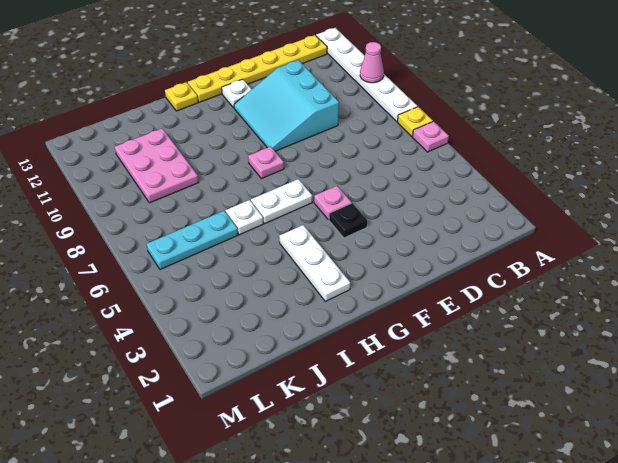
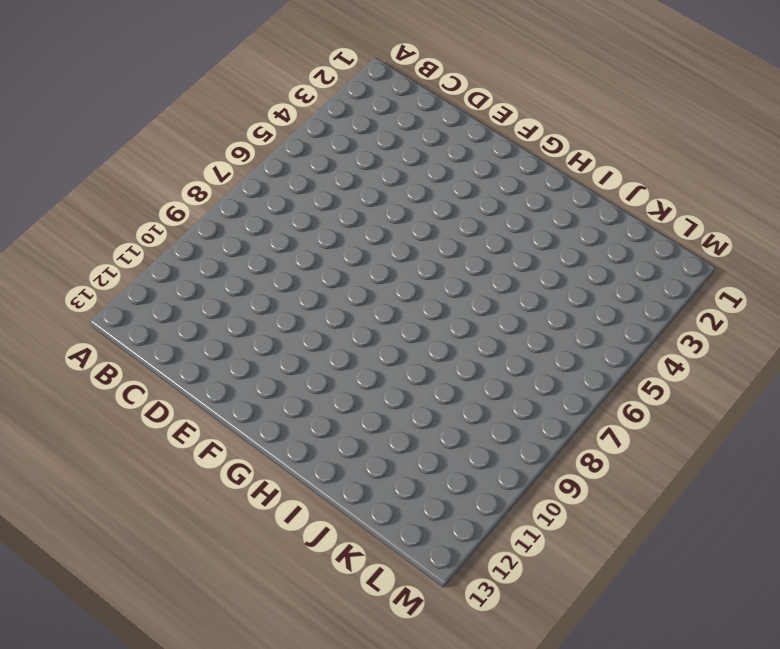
none -> pink plate A6 level 1
none -> yellow plate A7 level 1
none -> white plate A8:A13 level 1

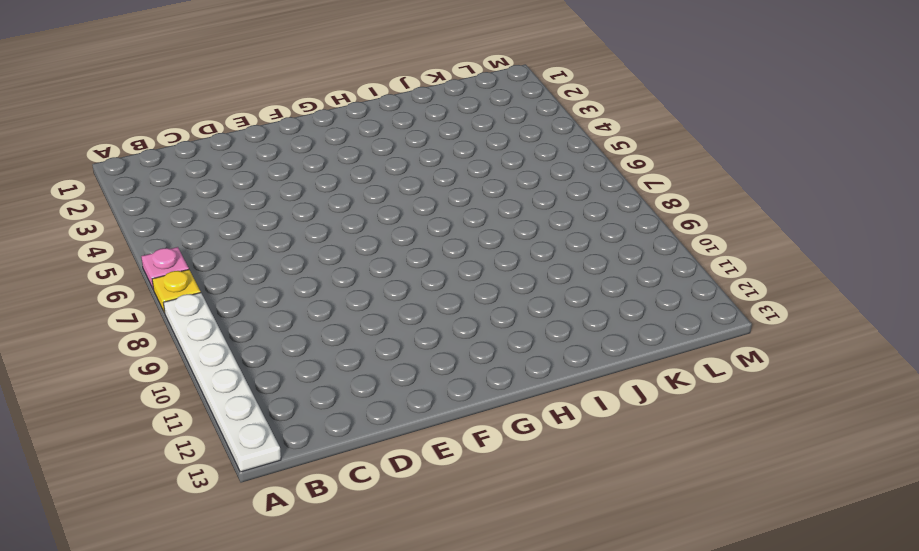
none -> yellow plate B13:G13 level 1
none -> cyan slope D9:F11 level 1 top D
none -> black plate F4 level 1

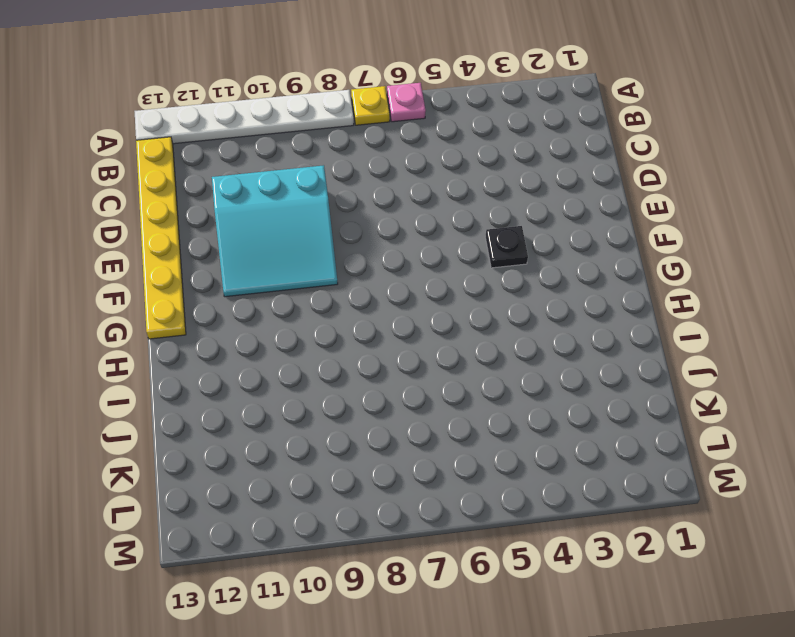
none -> pink plate F5 level 1
none -> white plate F12 level 1
none -> white plate G6:H6 level 1

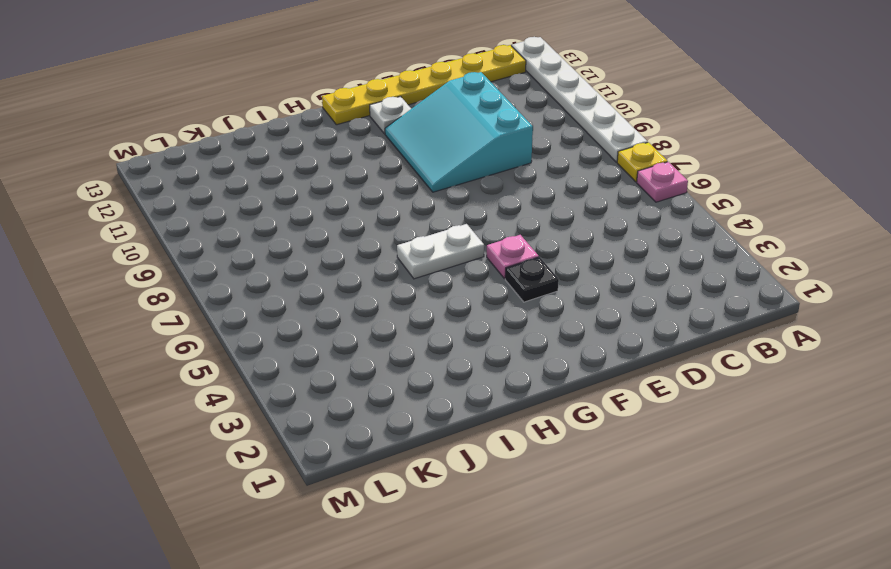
none -> pink plate G8 level 1
none -> white plate H2:H4 level 1
none -> yellow plate H13 level 1

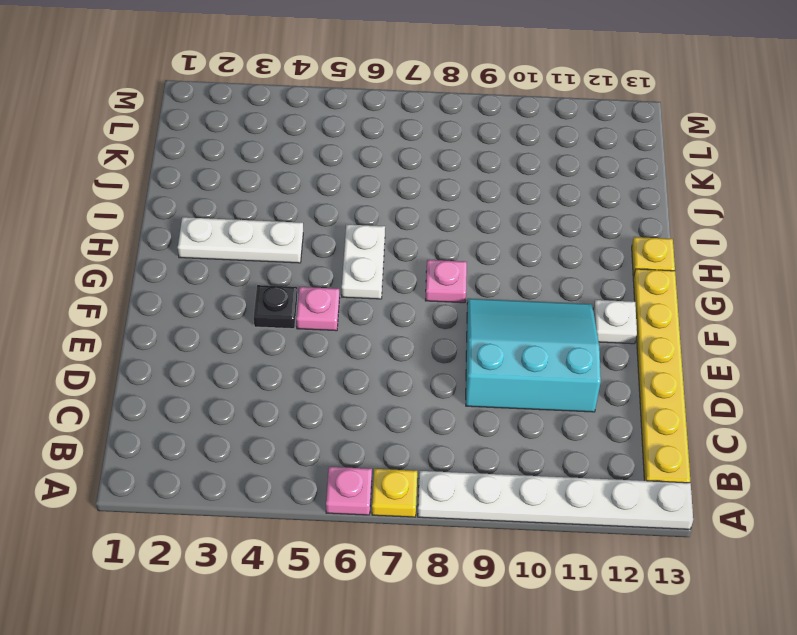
none -> white plate I6 level 1
none -> cyan plate J6:L6 level 1
none -> pink plate J9:K11 level 1

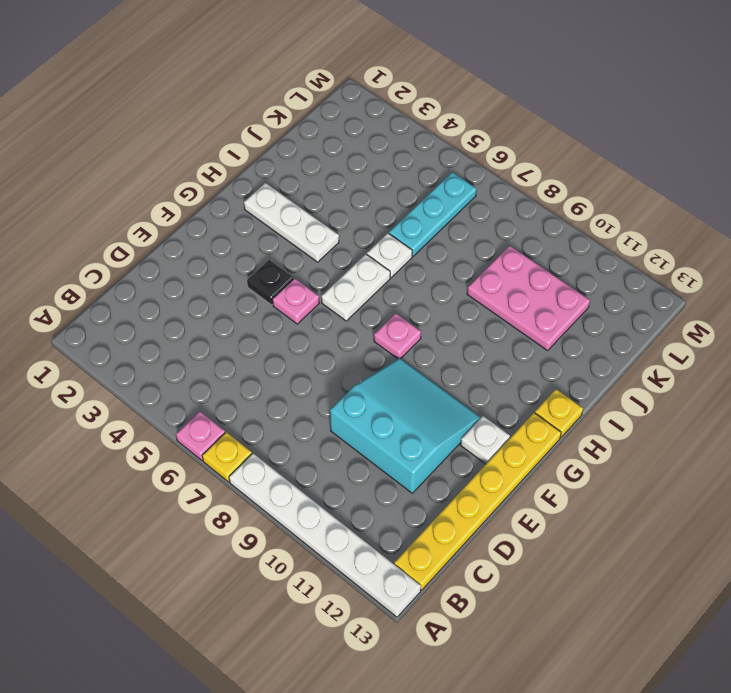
none -> pink cone A10 level 2

